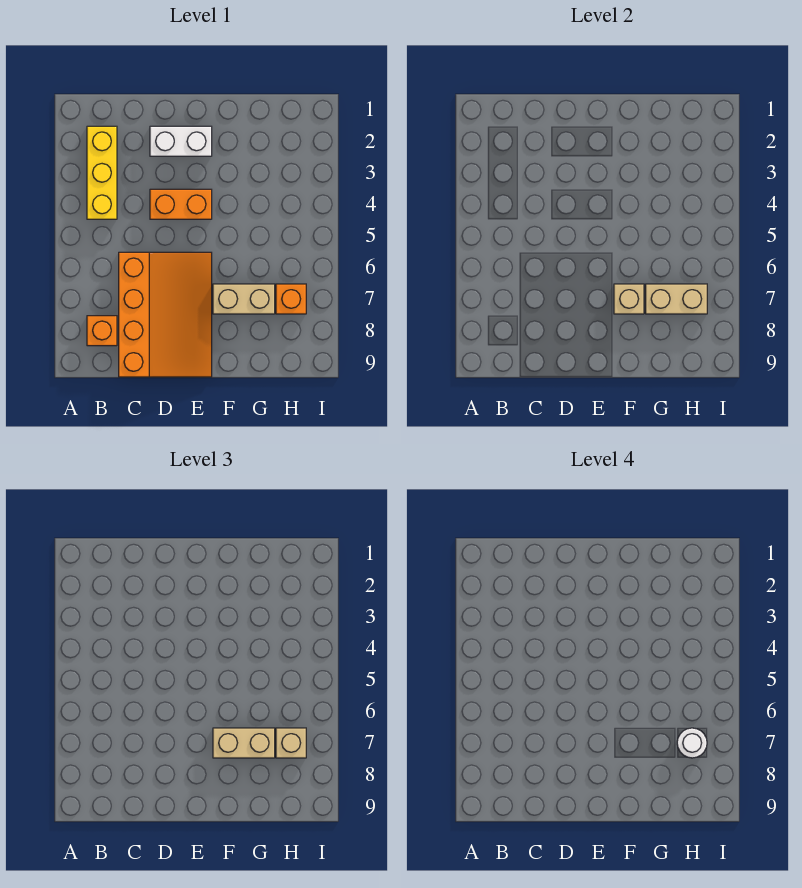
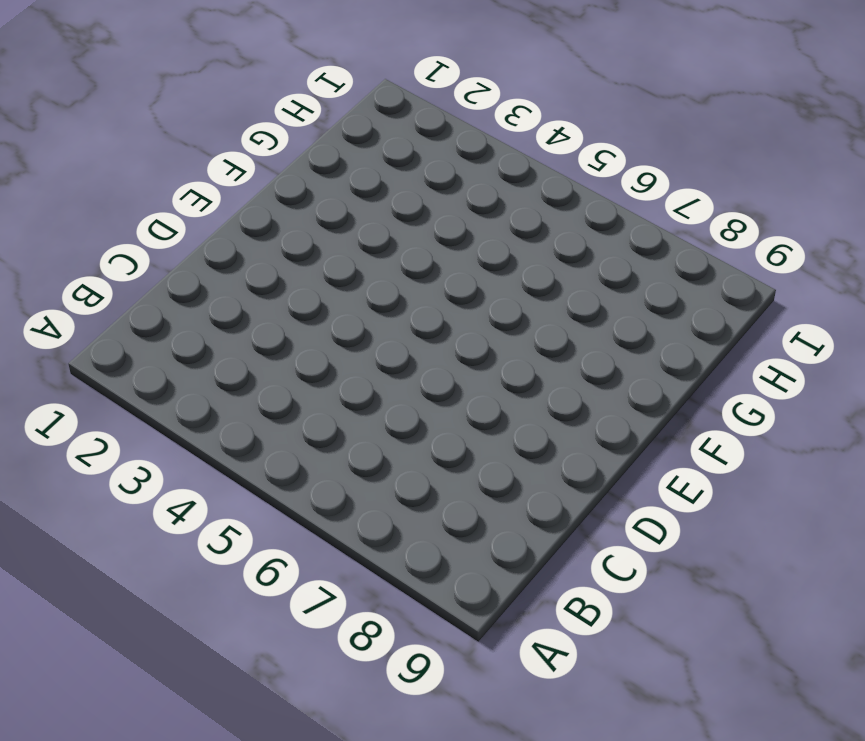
none -> yellow brick B2:B4 level 1
none -> orange brick B8 level 1
none -> orange slope C6:E9 level 1 top C

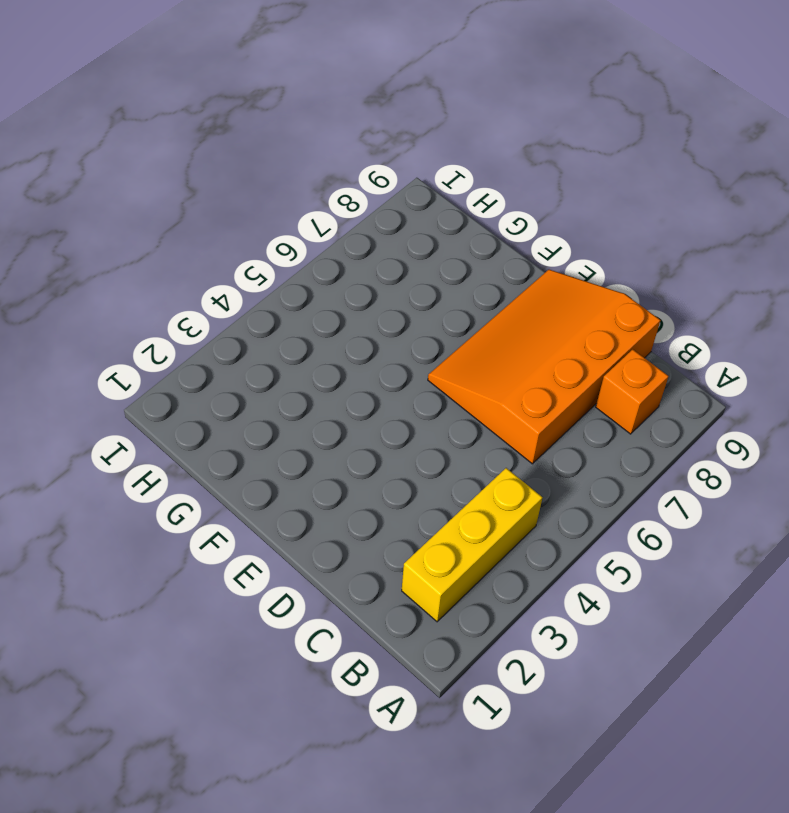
none -> white brick D2:E2 level 1
none -> orange brick D4:E4 level 1
none -> tan brick F7:G7 level 1

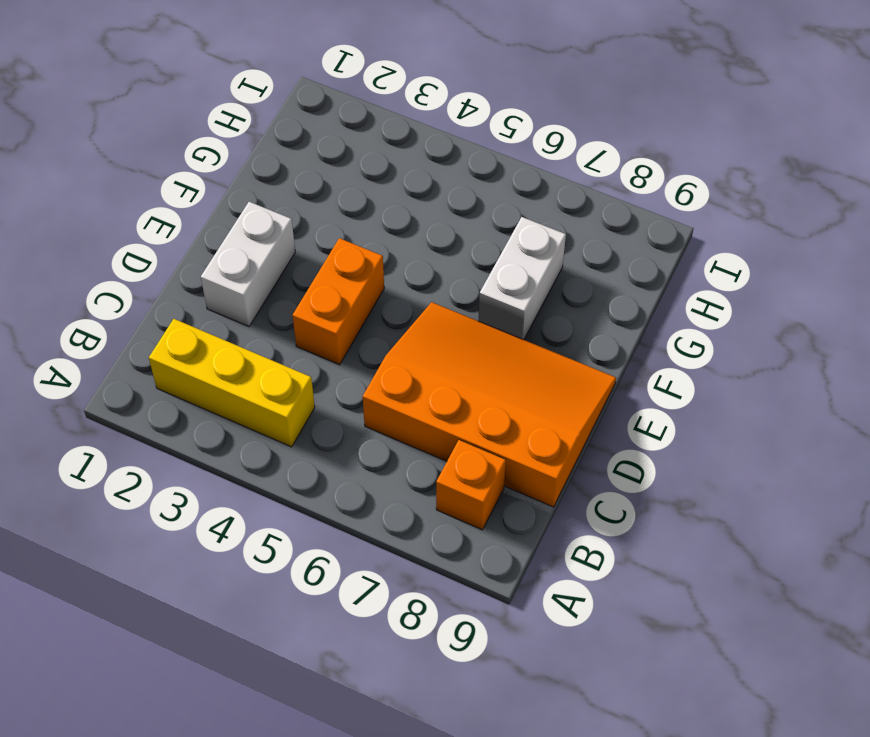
white brick F7:G7 level 1 -> tan brick F7:G7 level 1
none -> orange brick H7 level 1
none -> tan brick F7 level 2
none -> tan brick G7:H7 level 2

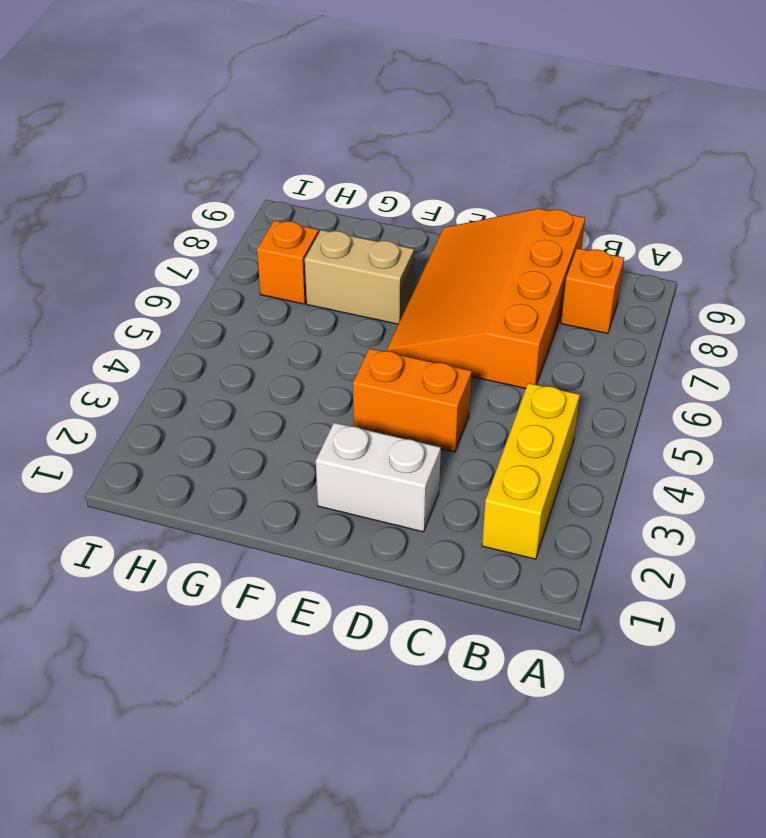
none -> tan brick F7 level 2
none -> tan brick G7:H7 level 2
none -> tan brick F7:G7 level 3

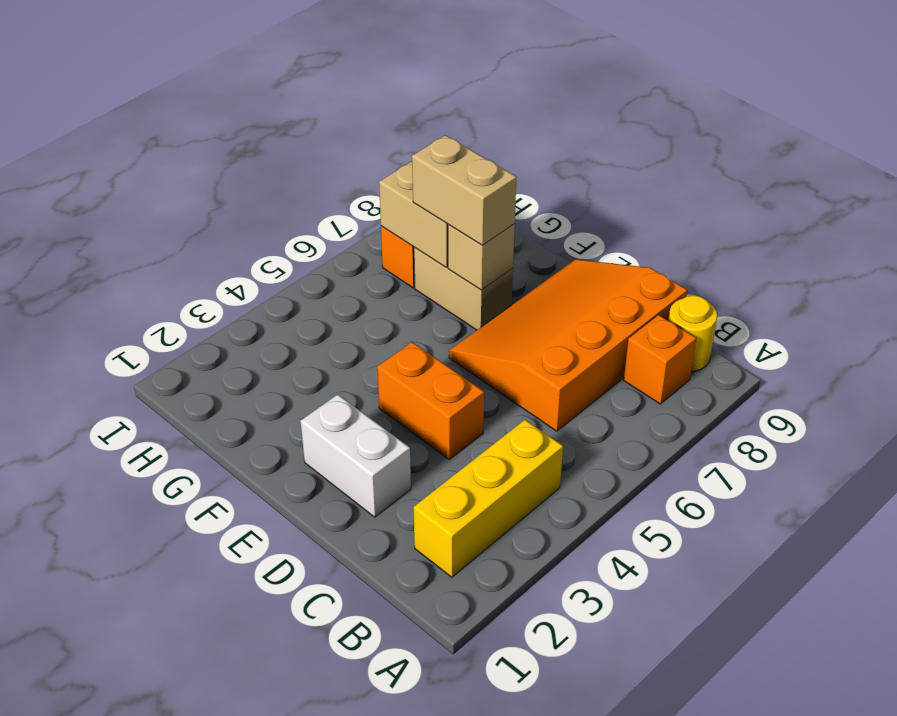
yellow round brick B9 level 1 -> none
none -> tan brick H7 level 3
none -> white round brick H7 level 4

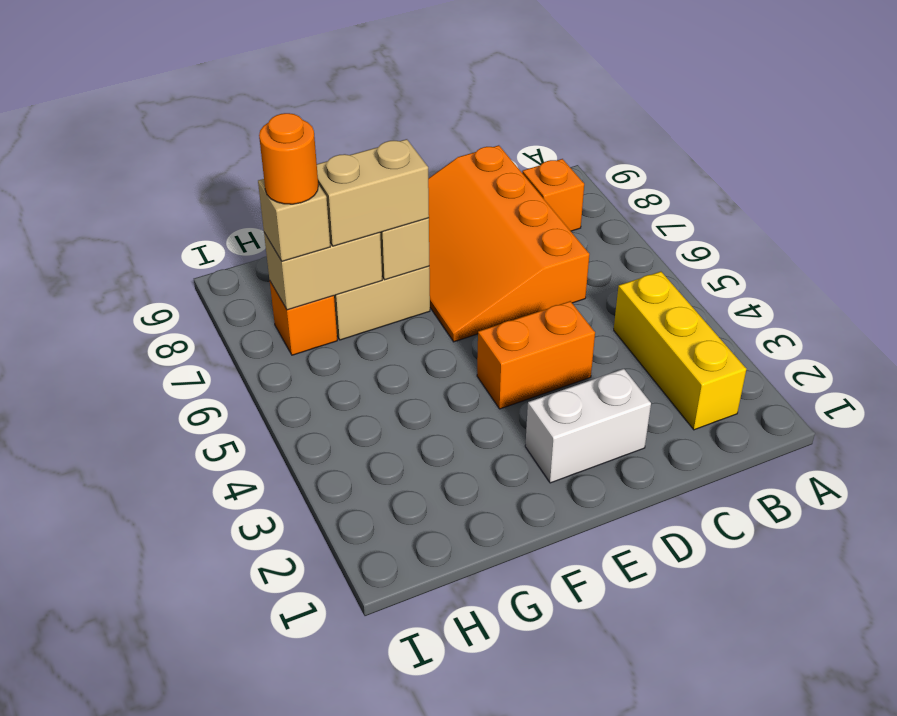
orange round brick H7 level 4 -> white round brick H7 level 4

